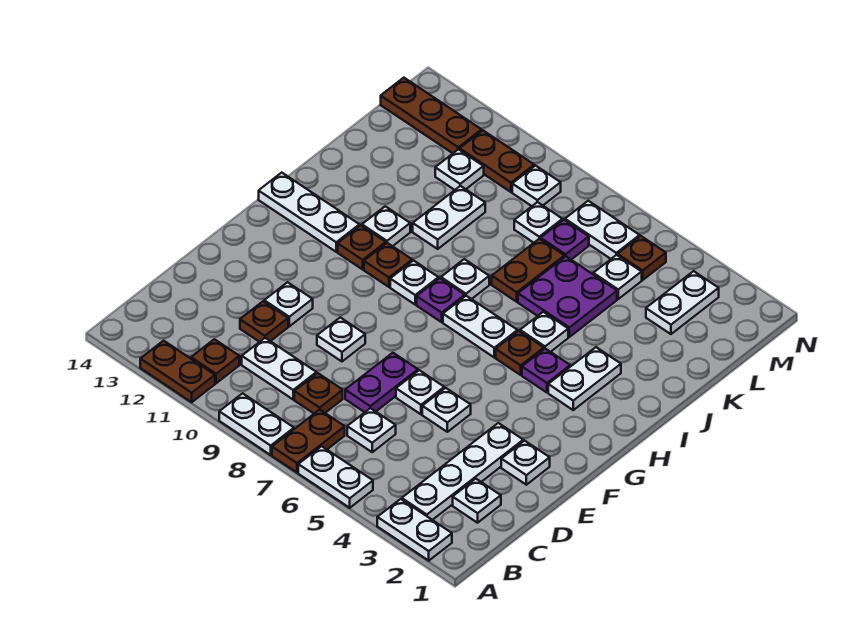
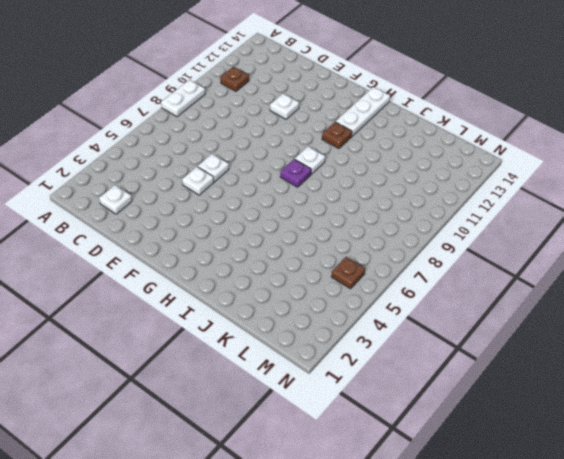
none -> white plate A2:A3 level 1
none -> white plate A5:A6 level 1
none -> brown plate A7:B7 level 1
none -> brown plate A11:A12 level 1

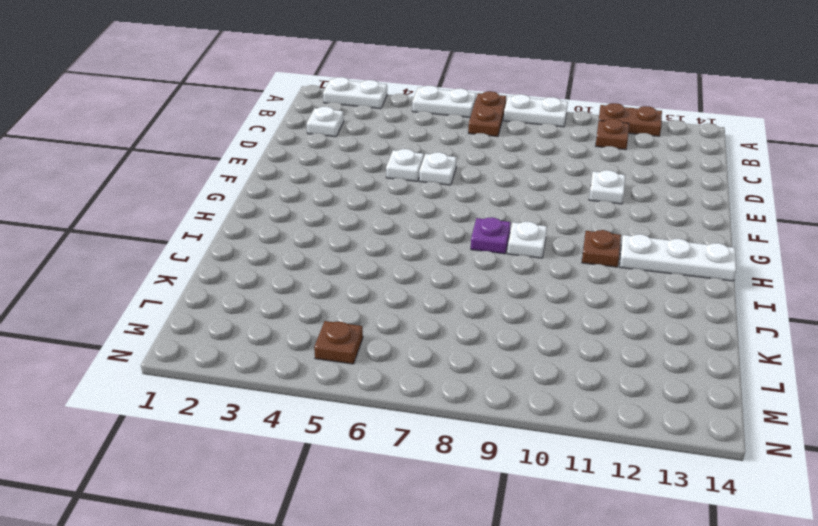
none -> white plate B3:E3 level 1
none -> white plate C6 level 1
none -> brown plate C8 level 1
none -> white plate C9:C10 level 1

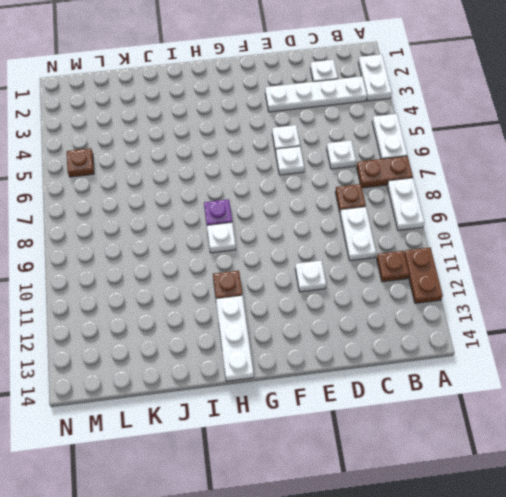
none -> purple plate D7:E7 level 1
none -> brown plate D11 level 1
none -> white plate E2 level 1
none -> white plate E9 level 1

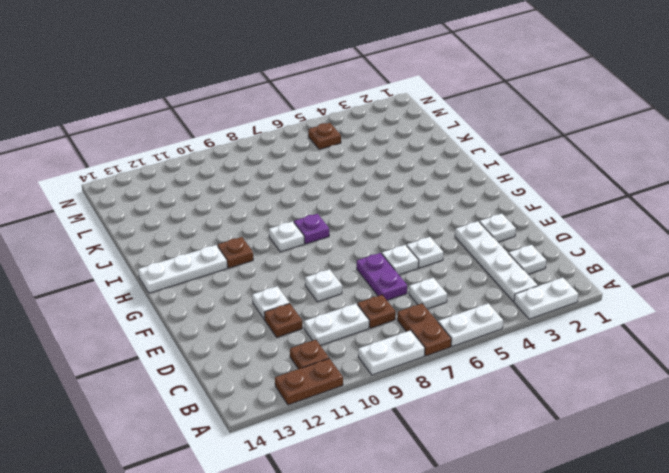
none -> white plate H3:I3 level 1
none -> purple plate H4 level 1
none -> brown plate H5 level 1
none -> white plate H6:H7 level 1

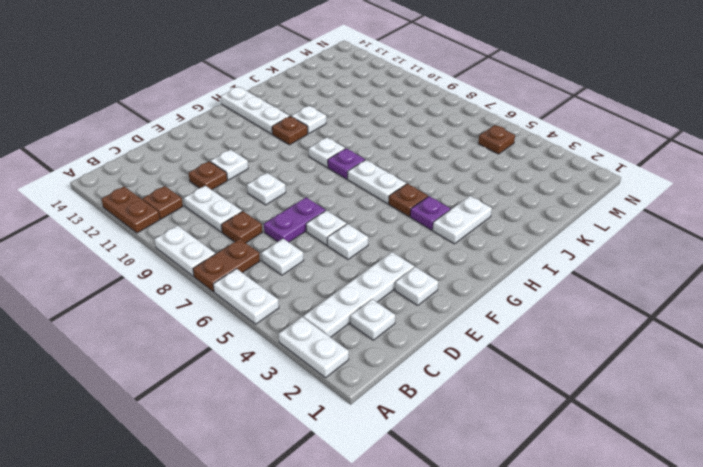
none -> brown plate H10 level 1
none -> white plate I5 level 1
none -> white plate I8 level 1
none -> purple plate J5:K6 level 1

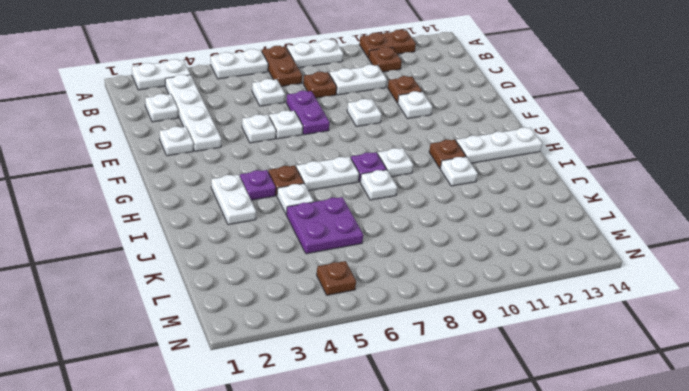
none -> brown plate H10 level 1
none -> brown plate J7:K7 level 1
none -> white plate J10:K10 level 1
none -> white plate L3:M3 level 1

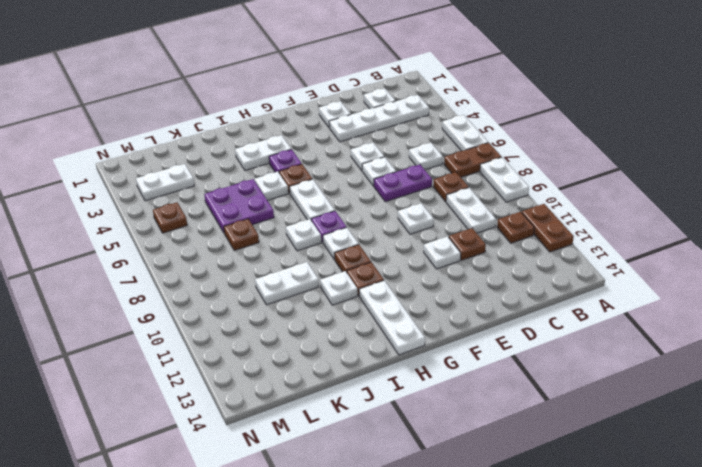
brown plate K7 level 1 -> brown plate J7:K7 level 1
none -> white plate A2:A3 level 1
none -> white plate L5 level 1
none -> purple plate L7 level 1
none -> white plate L8 level 1

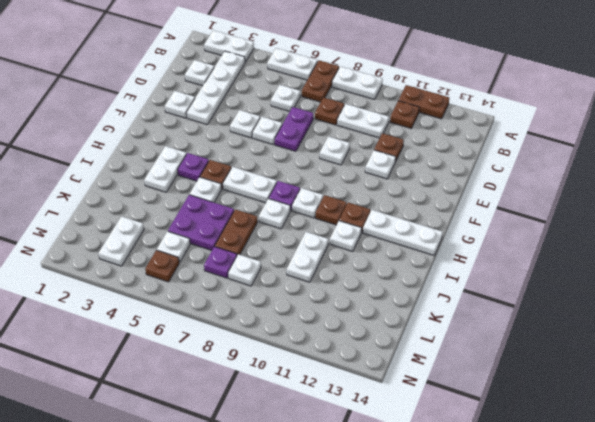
none -> white plate L11 level 1
none -> white plate M6:M7 level 1
none -> white plate M9 level 1
none -> brown plate M10:M11 level 1

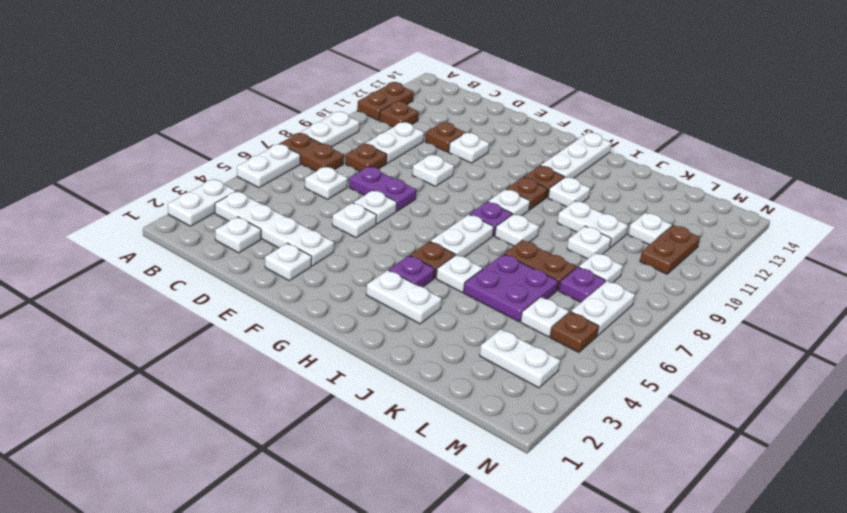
white plate K9 level 1 -> white plate M9 level 1
none -> brown plate M12:M14 level 1

